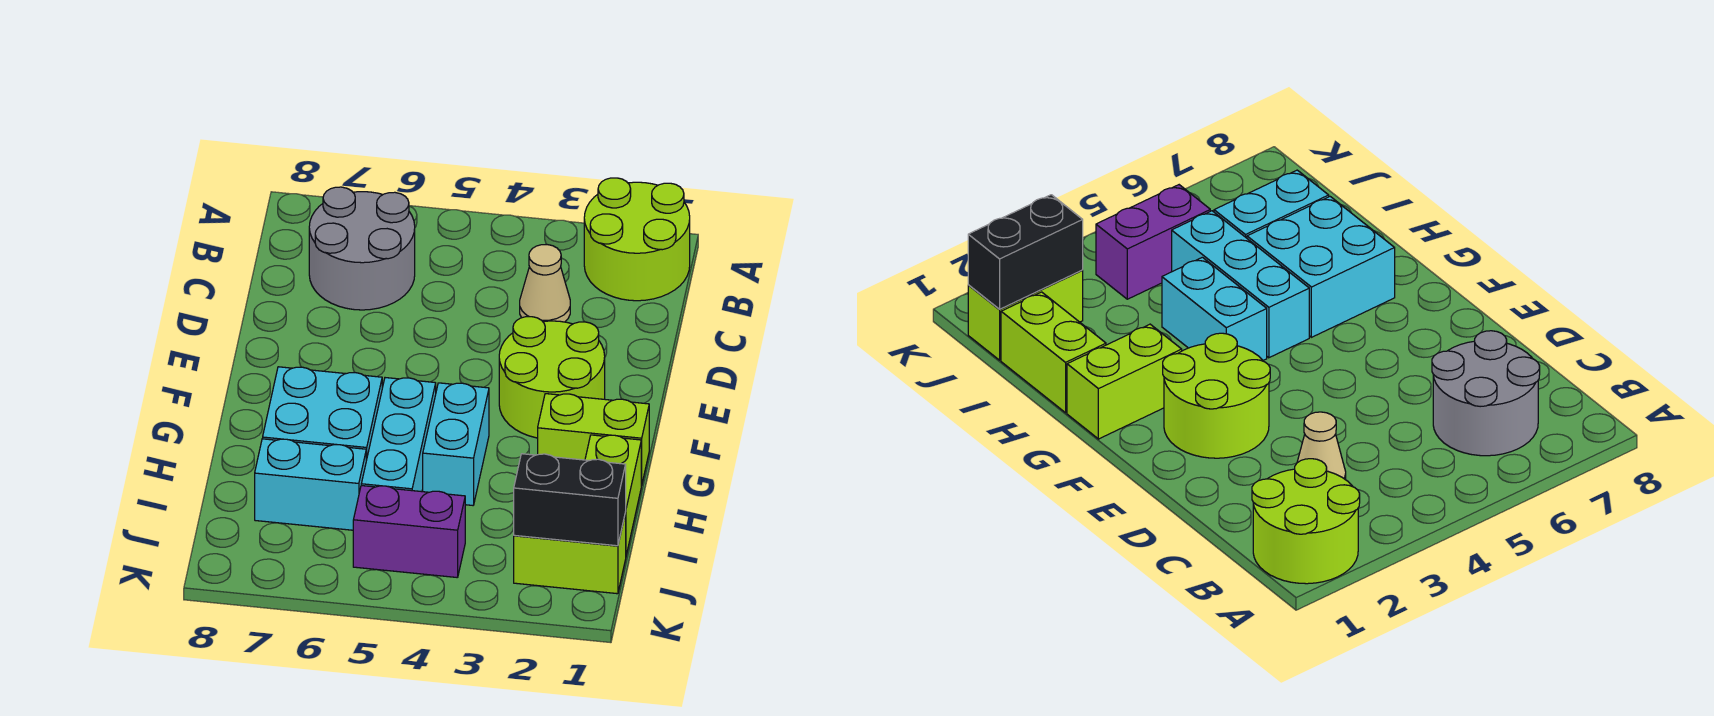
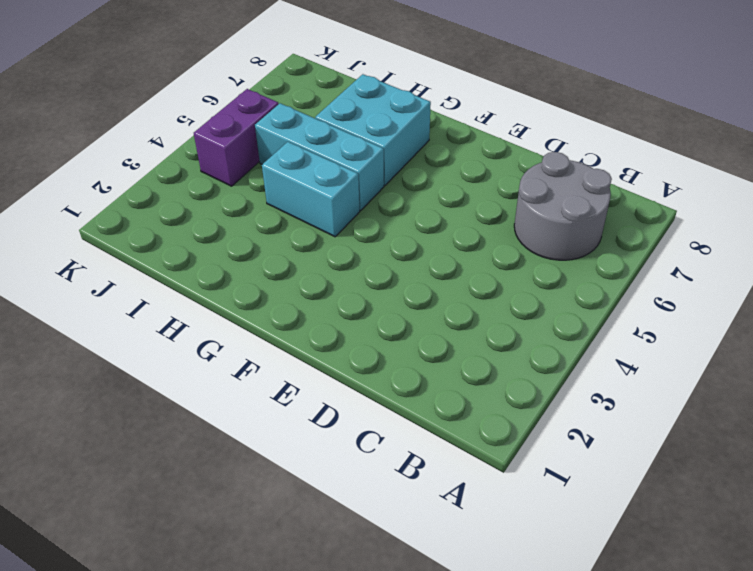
none -> lime round brick A1:B2 level 1
none -> tan cone C3 level 1
none -> lime round brick E2:F3 level 1

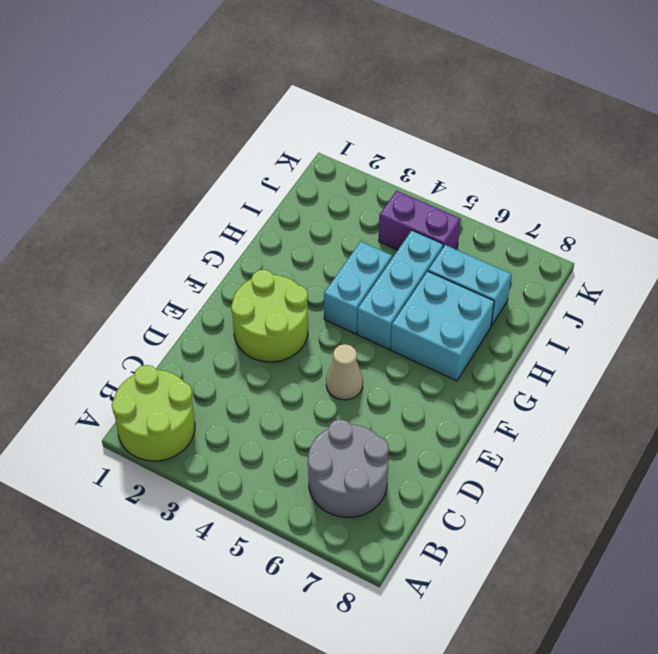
tan cone E5 level 1 -> tan cone C3 level 1
none -> lime brick G1:G2 level 1
none -> lime brick H1:I1 level 1
none -> lime brick J1:J2 level 1

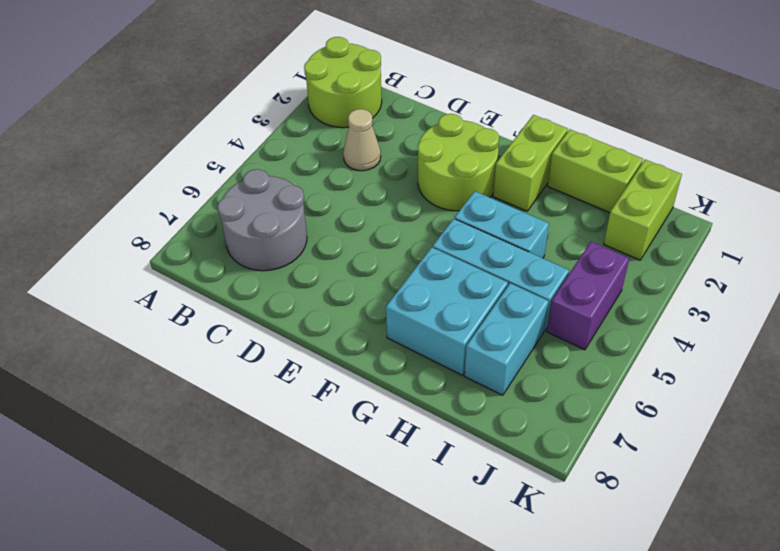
none -> black brick J1:J2 level 2

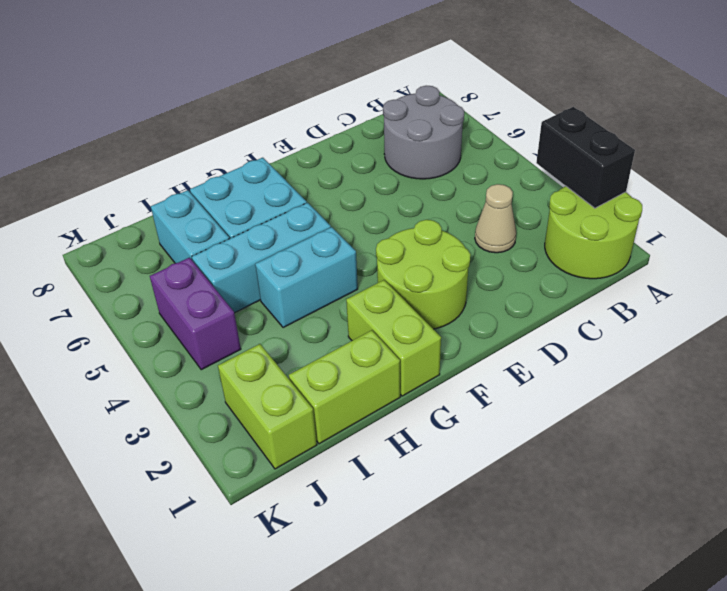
black brick A2:A3 level 2 -> black brick J1:J2 level 2

